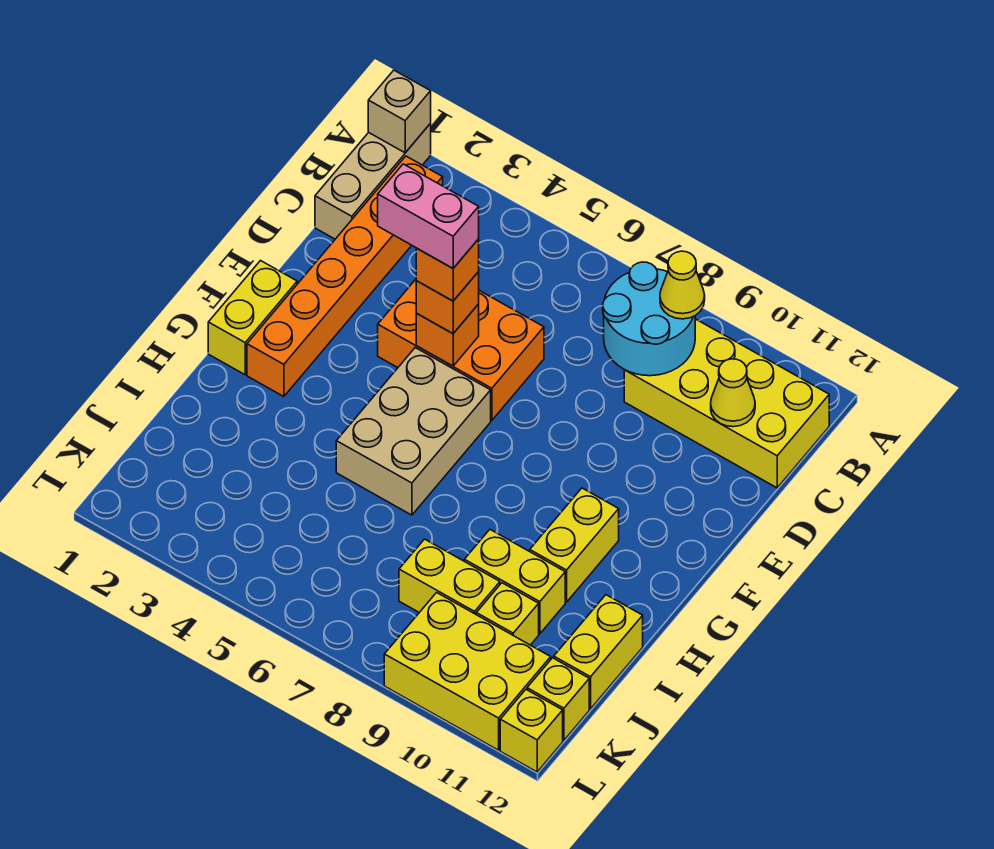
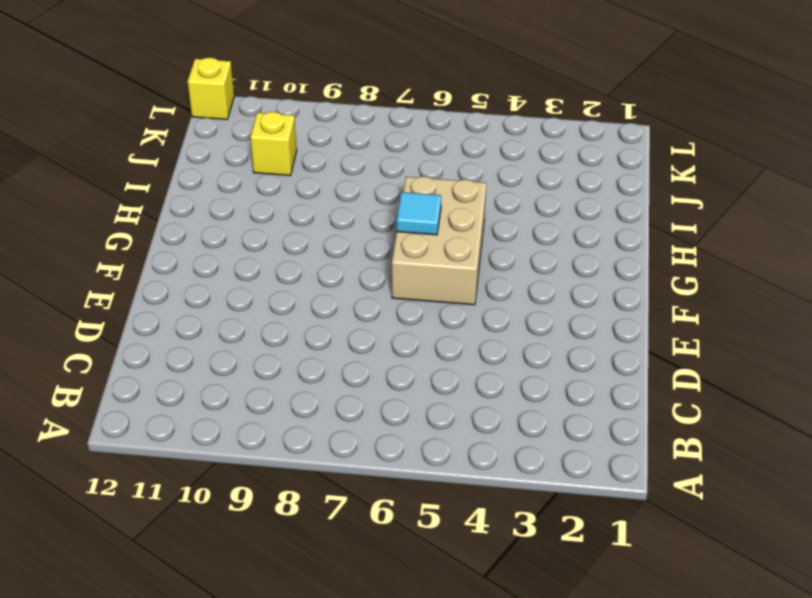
cyan tile G6 level 2 -> none
none -> tan brick A1:C1 level 1
none -> orange brick B2:G2 level 1
none -> yellow brick B9:C12 level 1

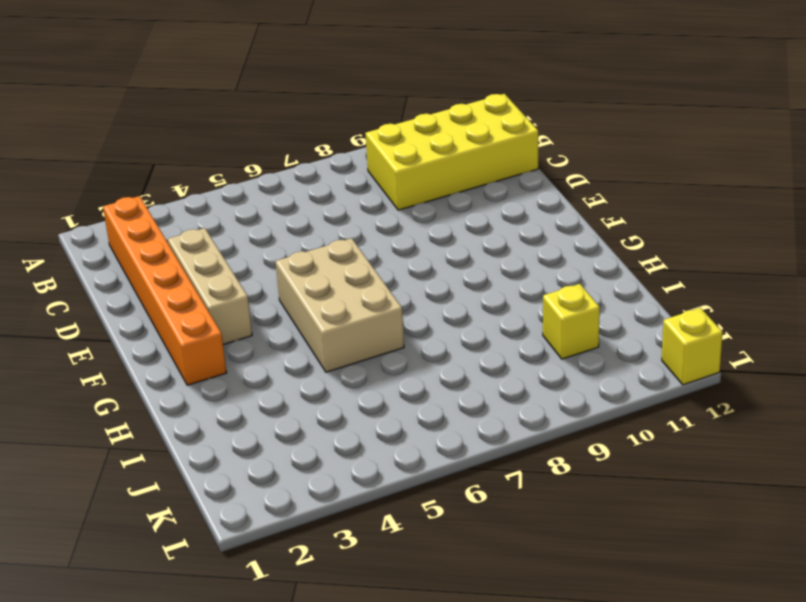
tan brick D3:F3 level 1 -> tan brick A1:C1 level 1
none -> orange brick D4:E6 level 1
none -> yellow brick F1:G1 level 1
none -> yellow brick G10:H10 level 1

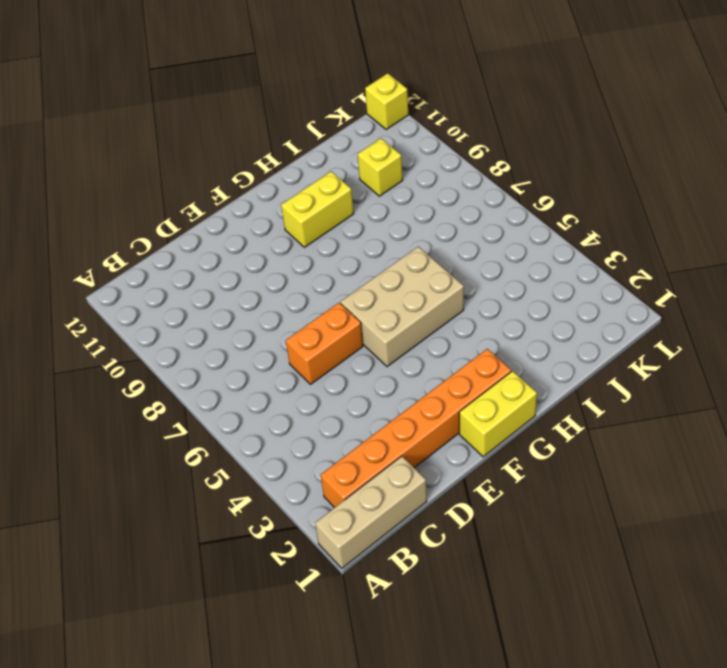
orange brick D6:E6 level 1 -> orange brick D4:E6 level 1
none -> yellow brick B9:C12 level 1
none -> yellow brick I9:I10 level 1
none -> yellow brick I12:J12 level 1

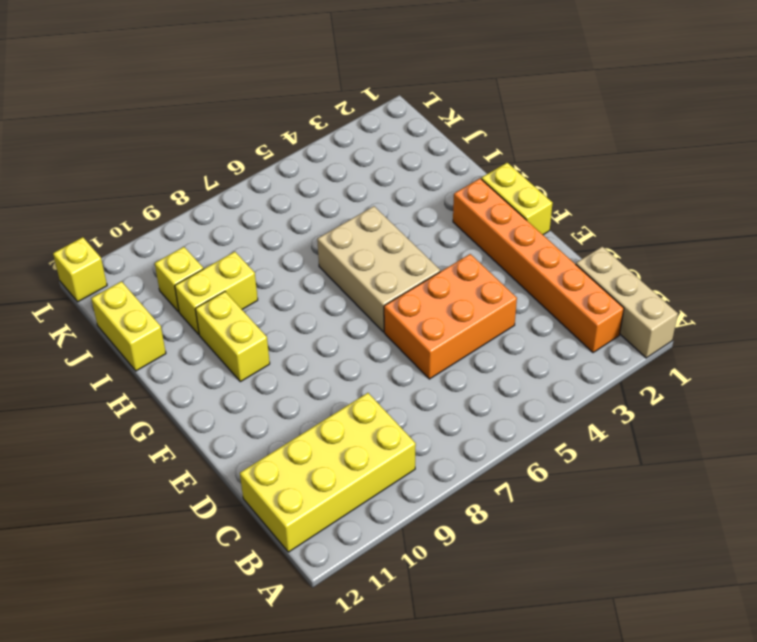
none -> yellow brick J8:J9 level 1
none -> yellow brick K9:L11 level 1
none -> yellow brick K12 level 1

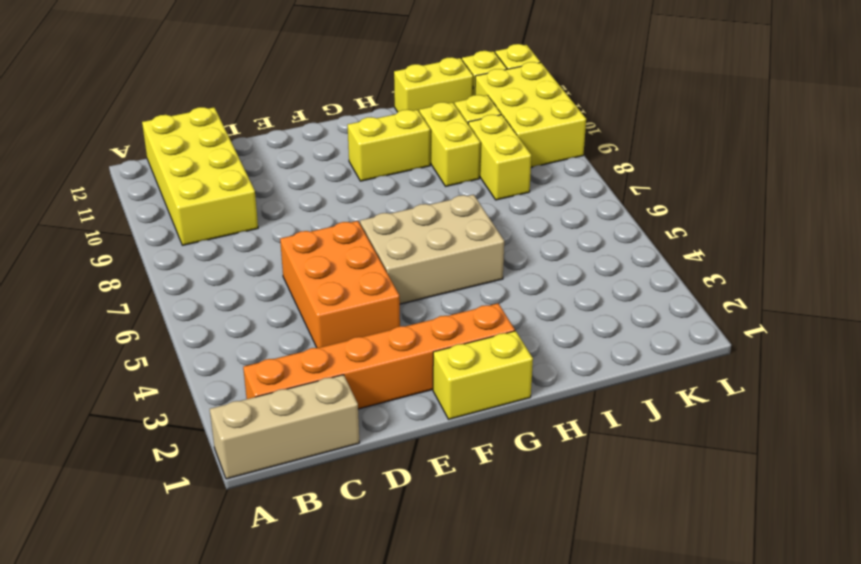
none -> tan brick A1 level 2
none -> cyan round brick B8:C9 level 2
none -> yellow cone C11 level 2

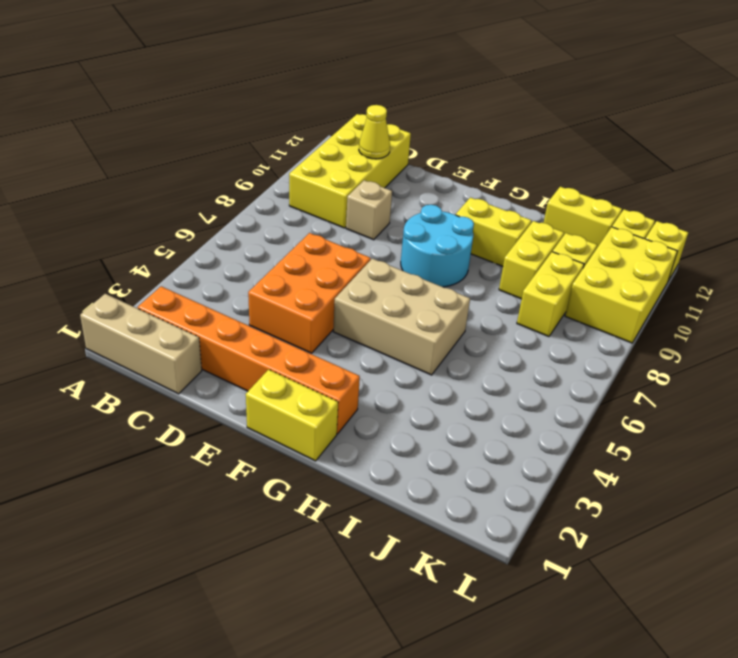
tan brick D9 level 1 -> tan brick A1 level 2
cyan round brick F8:G9 level 1 -> cyan round brick B8:C9 level 2
none -> orange brick E5 level 2
none -> yellow cone B9 level 3
none -> orange brick E5 level 3

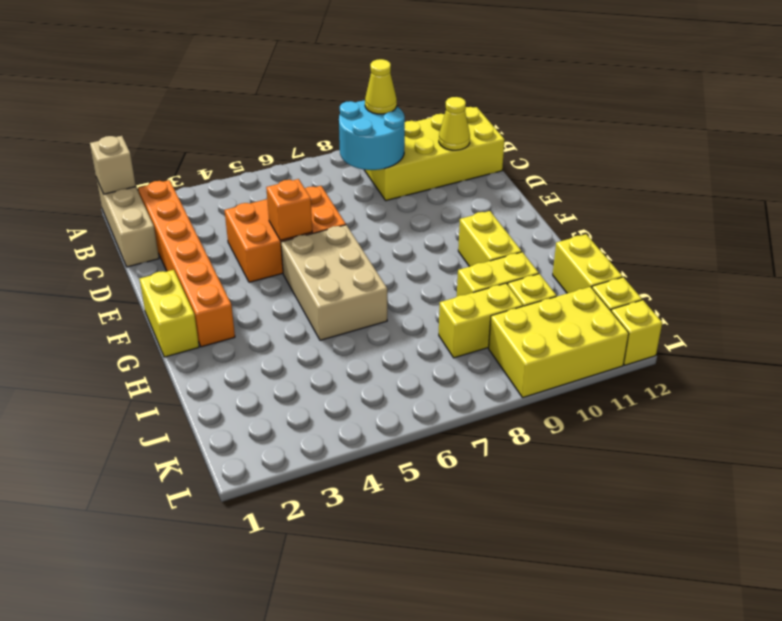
none -> orange brick E5 level 3
none -> orange brick E5 level 4
none -> pink brick E4:E5 level 5

